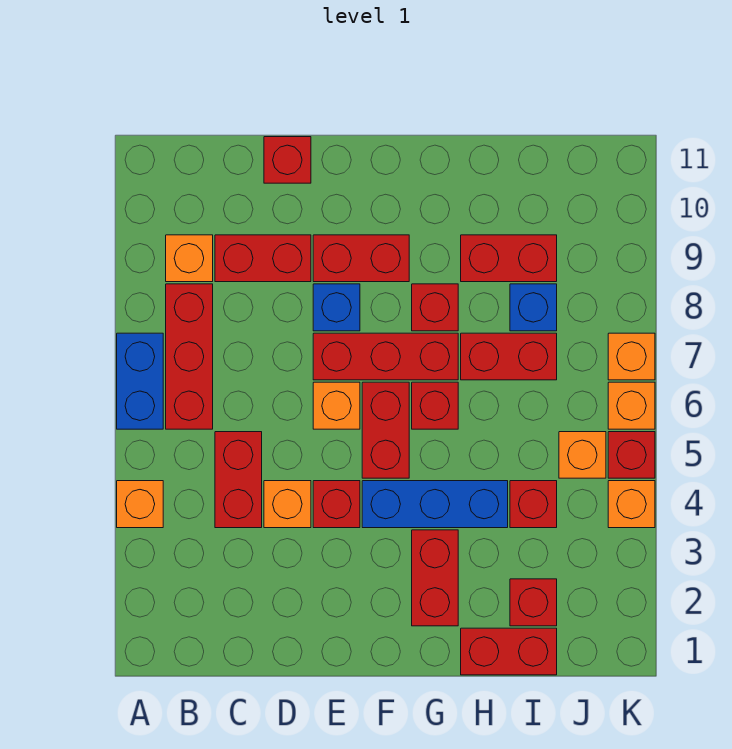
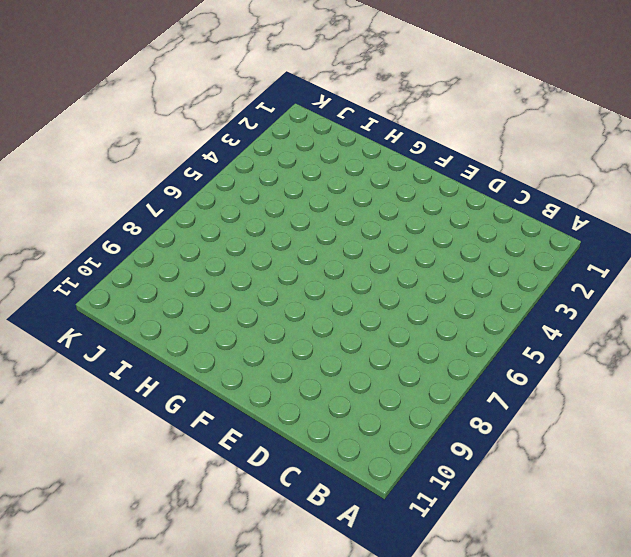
none -> orange brick A4 level 1
none -> blue brick A6:A7 level 1
none -> red brick B6:B8 level 1

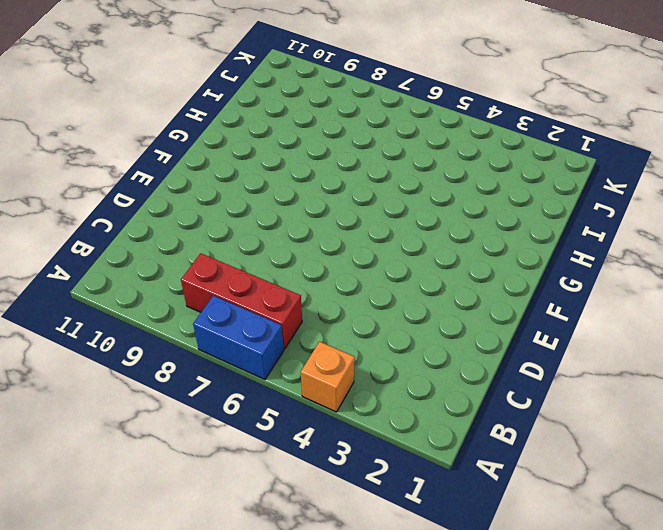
none -> orange brick B9 level 1
none -> red brick C4:C5 level 1
none -> red brick C9:D9 level 1

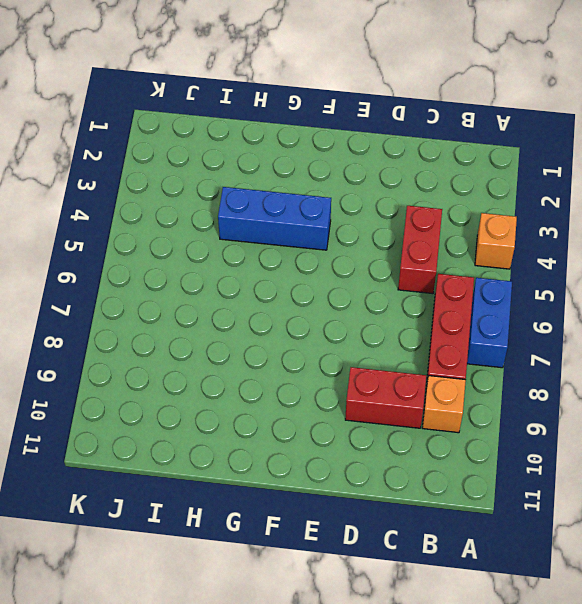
none -> orange brick D4 level 1
none -> red brick D11 level 1
none -> red brick E4 level 1

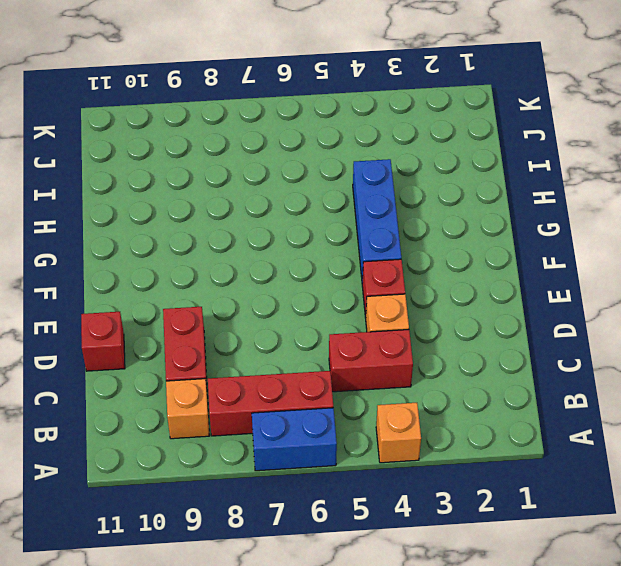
none -> orange brick E6 level 1
none -> red brick E7:G7 level 1
none -> blue brick E8 level 1

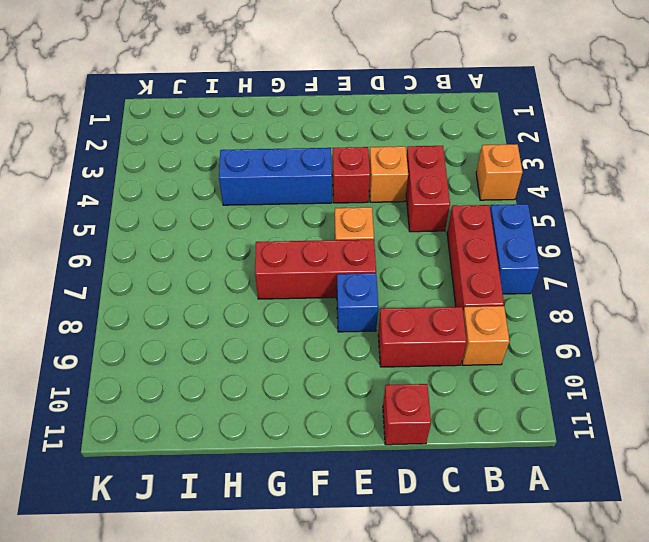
none -> red brick E9:F9 level 1
none -> red brick F5:F6 level 1
none -> red brick G2:G3 level 1

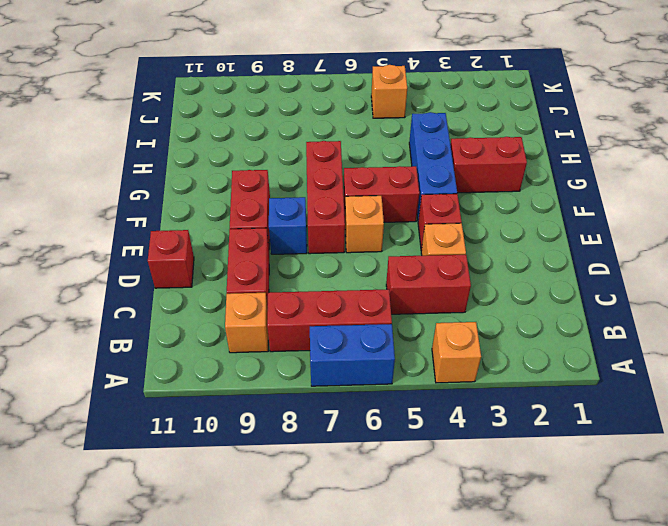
none -> red brick G6 level 1
none -> red brick G8 level 1
none -> red brick H1:I1 level 1

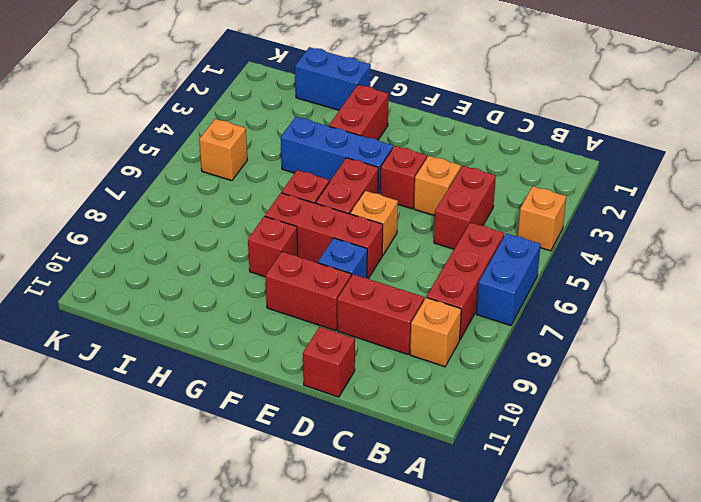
blue brick H1:I1 level 1 -> red brick H1:I1 level 1
none -> red brick H7:I7 level 1
none -> red brick H9:I9 level 1
none -> red brick I2 level 1

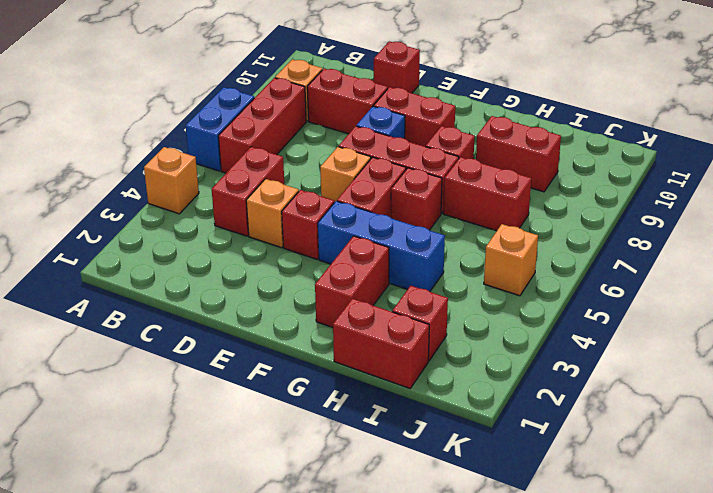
none -> red brick I4 level 1
none -> blue brick I8 level 1
none -> orange brick K4 level 1

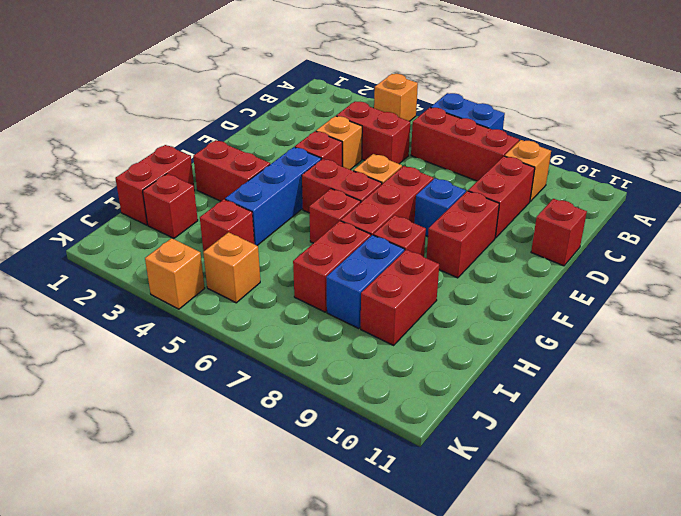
blue brick H8:I8 level 1 -> blue brick I8 level 1
none -> red brick K5 level 1
none -> orange brick K6 level 1
none -> orange brick K7 level 1

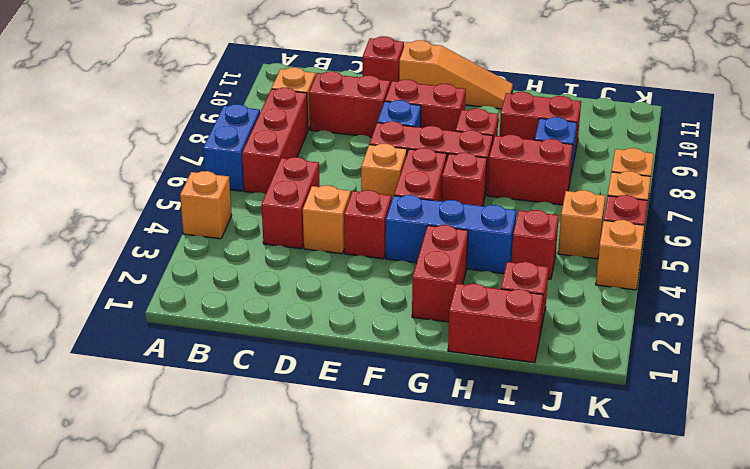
orange slope E11:G11 level 1 top E -> none

